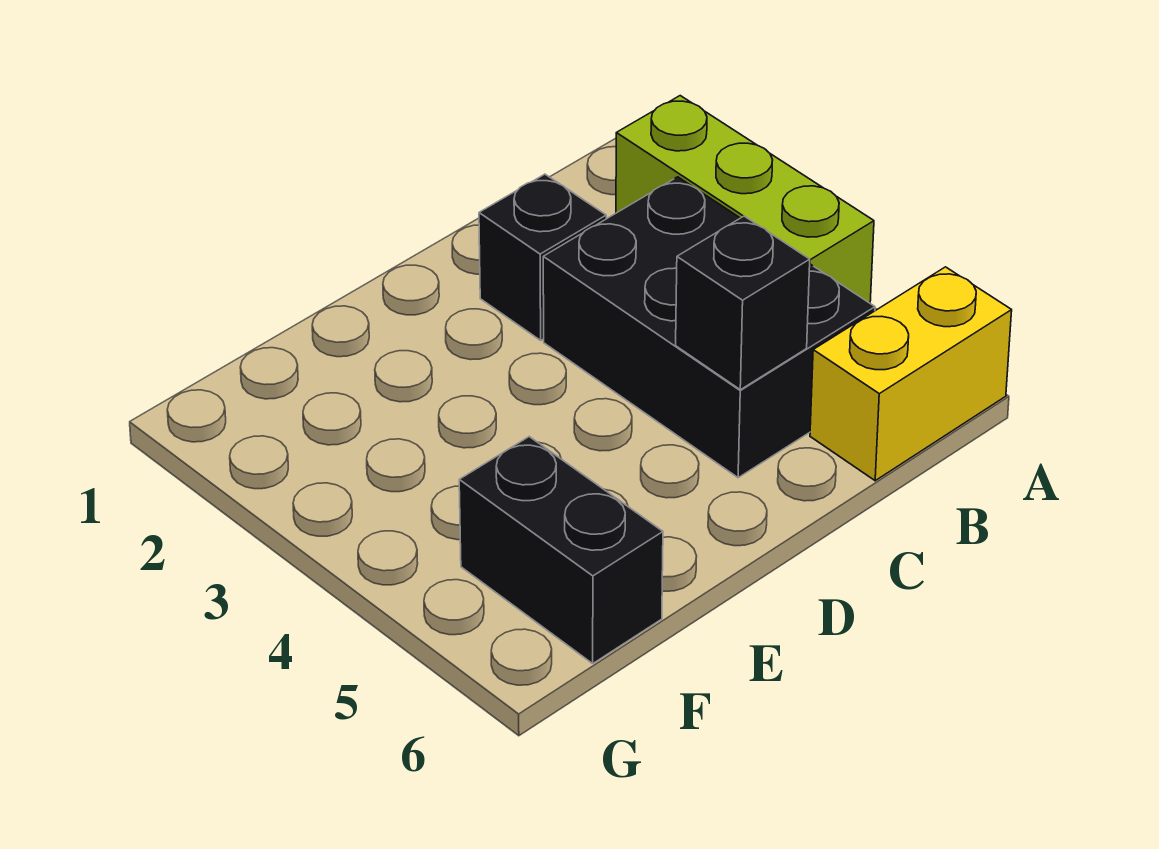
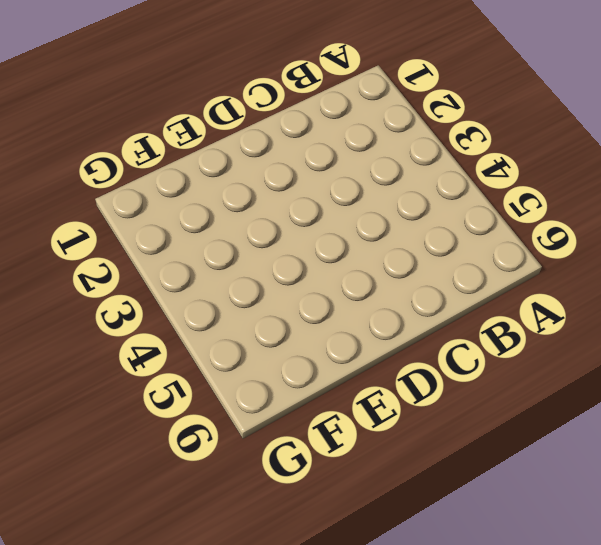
none -> lime brick A2:A4 level 1
none -> yellow brick A6:B6 level 1

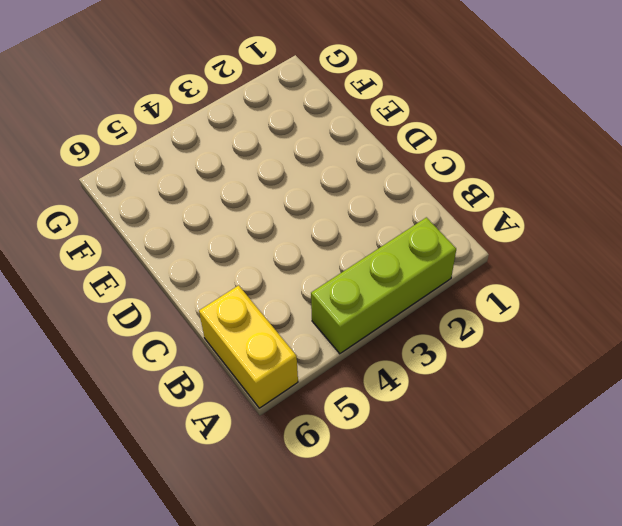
none -> black brick B3:C5 level 1
none -> black brick C2 level 1

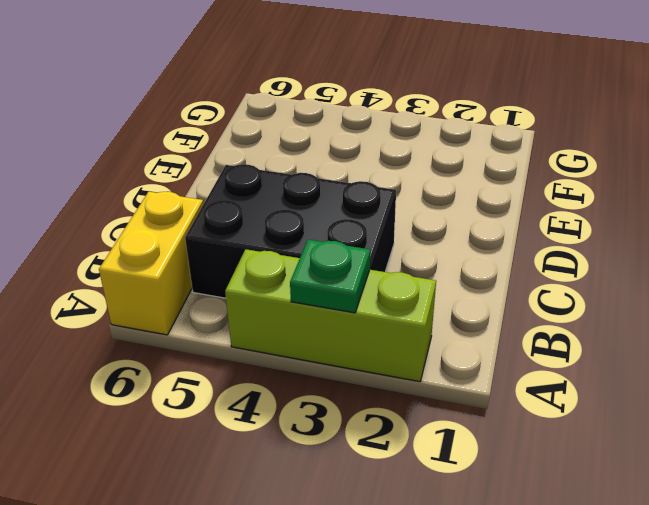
green plate A3 level 2 -> none
none -> black brick C2 level 1
none -> black brick F5:F6 level 1

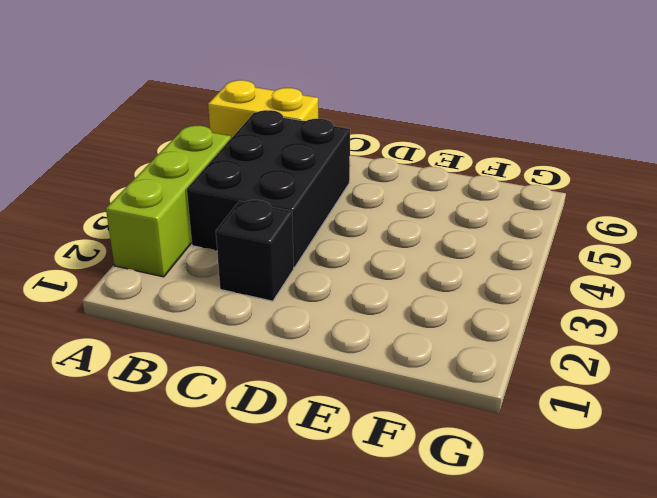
none -> black brick F5:F6 level 1
none -> black brick C5 level 2

